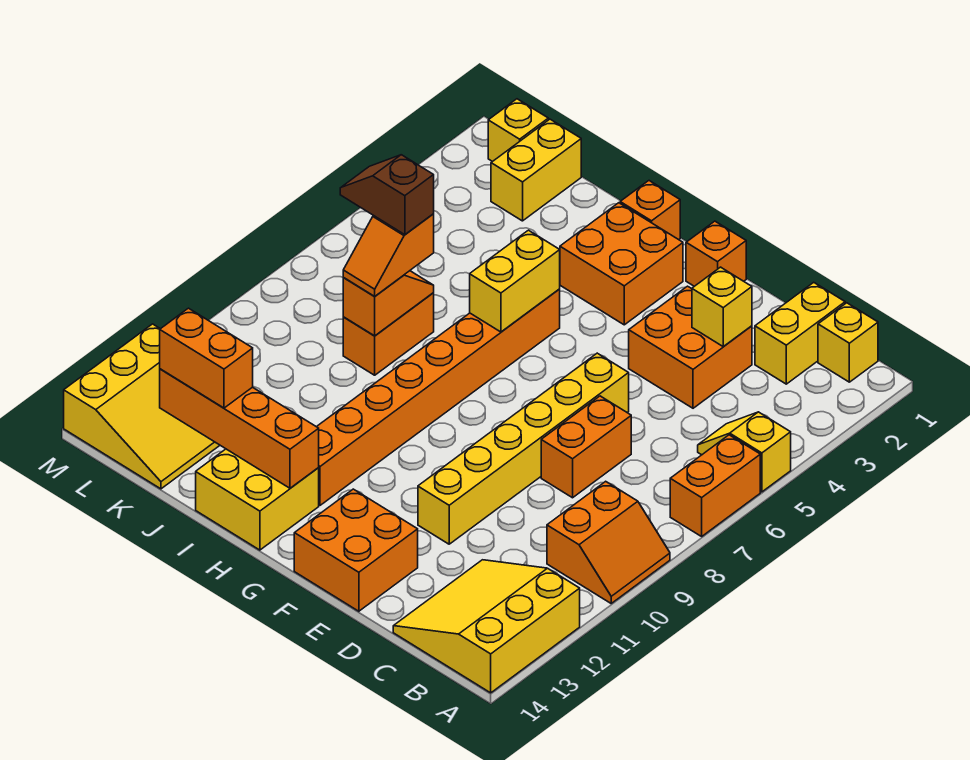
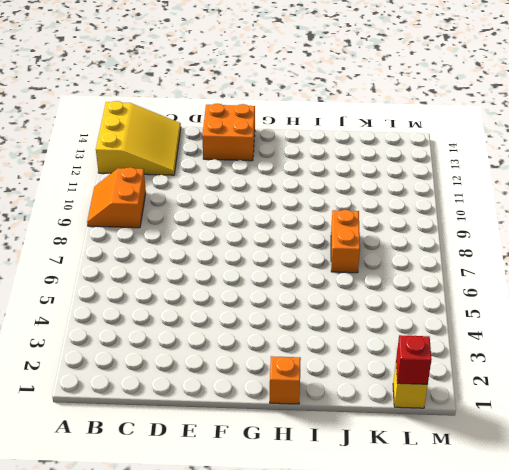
red brick L1 level 2 -> none
none -> yellow slope A5:B5 level 1 top A
none -> orange brick A6:A7 level 1
none -> yellow brick B1 level 1

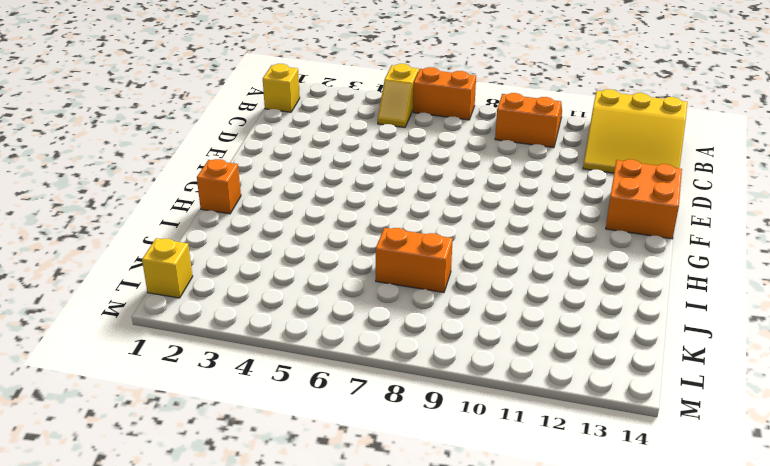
none -> yellow brick C1:C2 level 1
none -> orange brick D3:E4 level 1
none -> orange brick D7:D8 level 1

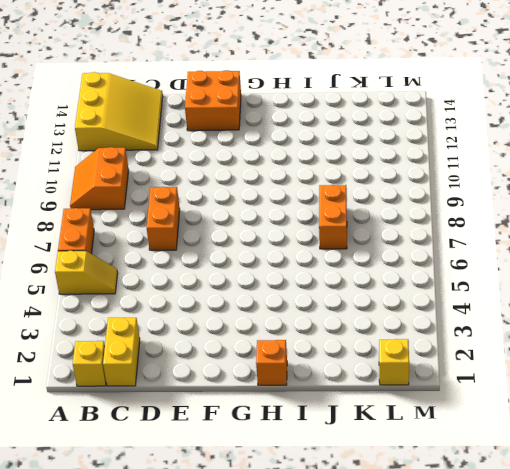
none -> orange brick D3:E4 level 1
none -> yellow brick E6:E11 level 1
none -> orange brick F1 level 1

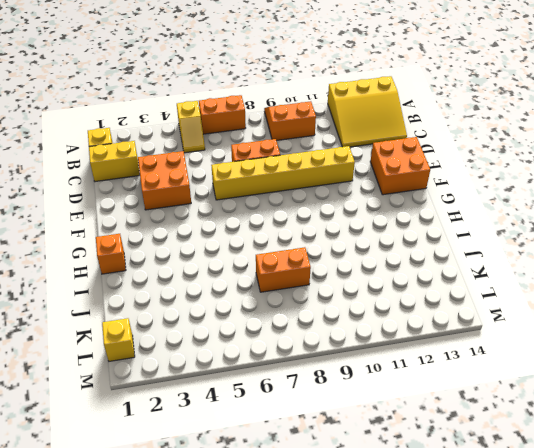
none -> orange brick F1 level 1
none -> orange brick G2:H3 level 1
none -> orange brick H5:H12 level 1

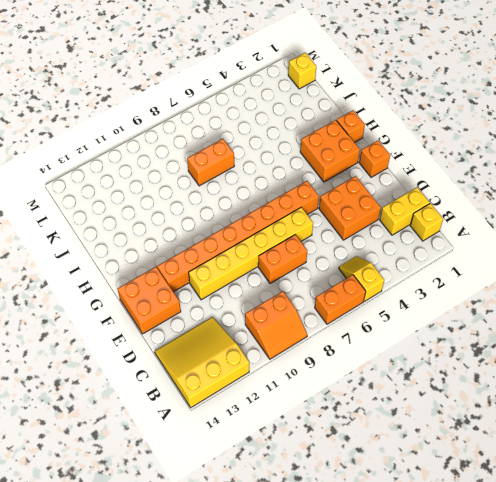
orange brick F5:F12 level 1 -> orange brick H5:H12 level 1
none -> yellow brick H13:I14 level 1
none -> yellow brick K1:K2 level 1
none -> yellow slope K12:M14 level 1 top M

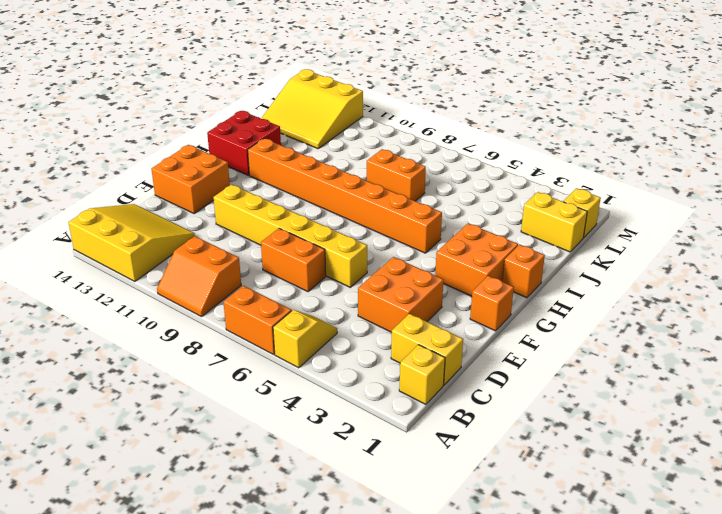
red brick H13:I14 level 1 -> yellow brick H13:I14 level 1
none -> yellow brick D3 level 2
none -> yellow brick H5:H6 level 2
none -> orange brick H13:K13 level 2

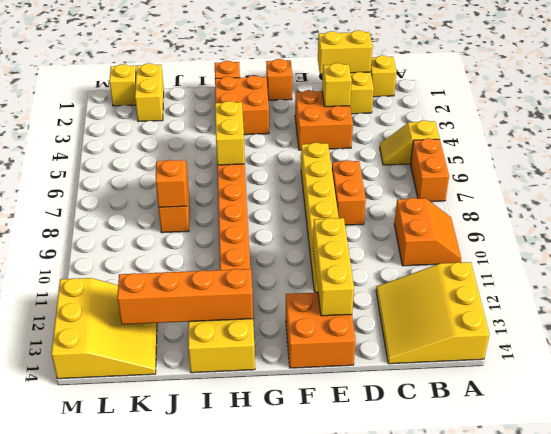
yellow brick C1:D1 level 2 -> none
yellow brick E11:E13 level 2 -> none
none -> orange slope J7:J8 level 3 top 7
none -> orange brick J13:K13 level 3
none -> brown slope J7:K7 level 4 top J

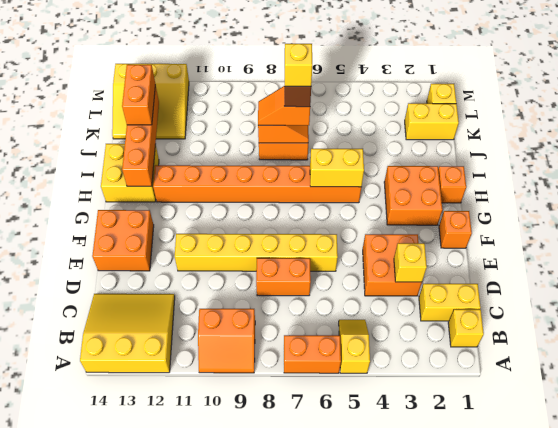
yellow brick J7 level 5 -> none

